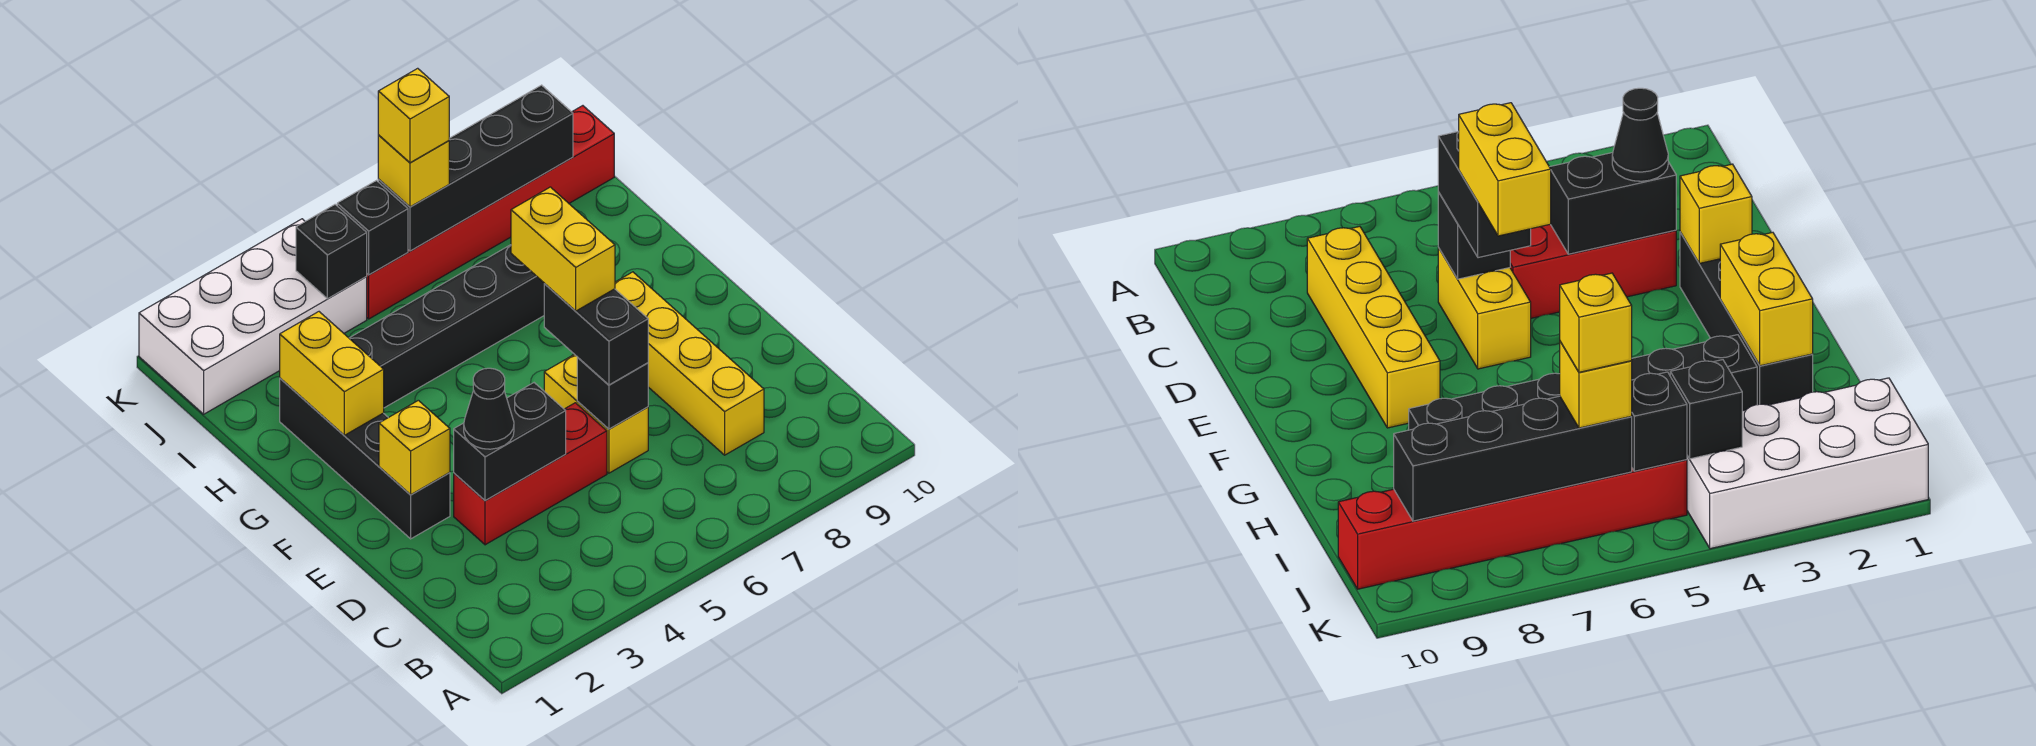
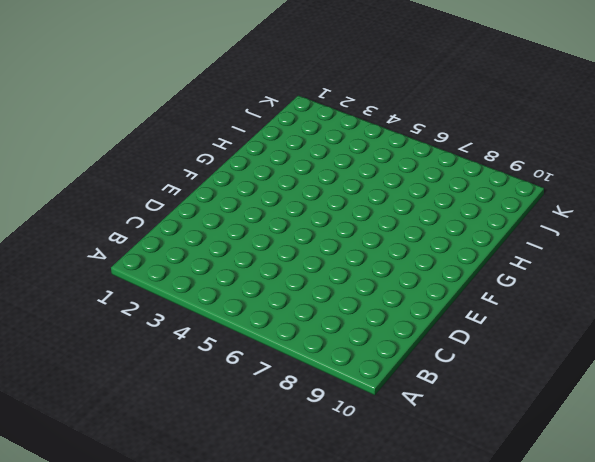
none -> yellow brick C8:F8 level 1
none -> red brick D3:D5 level 1
none -> yellow brick D6:E6 level 1

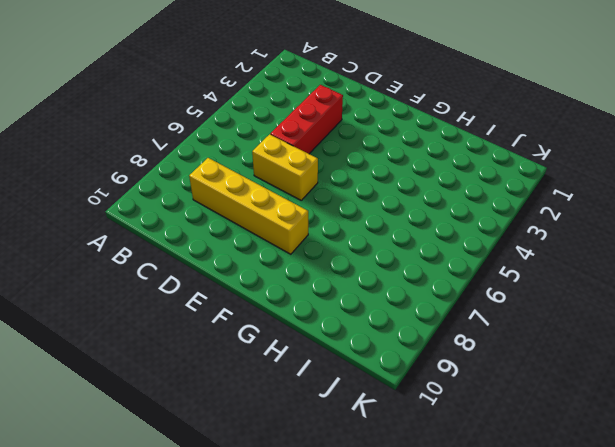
none -> black brick E2:H2 level 1
none -> black brick H3:H8 level 1
none -> white brick J1:K4 level 1

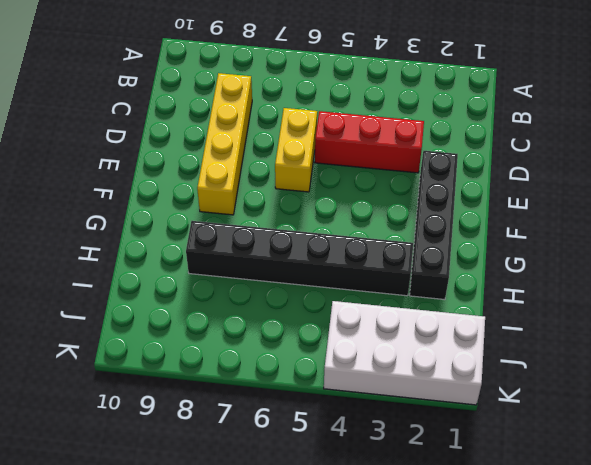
none -> red brick J5:J10 level 1
none -> black brick D3:D4 level 2
none -> black brick D6 level 2

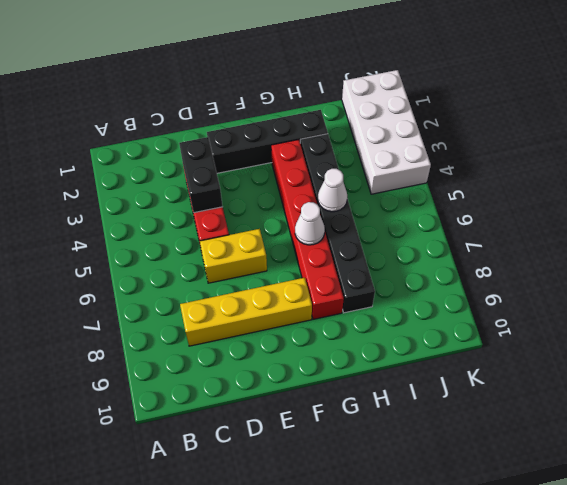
red brick G3:G8 level 1 -> red brick J5:J10 level 1
white cone G6 level 2 -> none
white cone H5 level 2 -> none
none -> black brick D6 level 2
none -> yellow brick E2 level 2
none -> yellow brick G2:H2 level 2

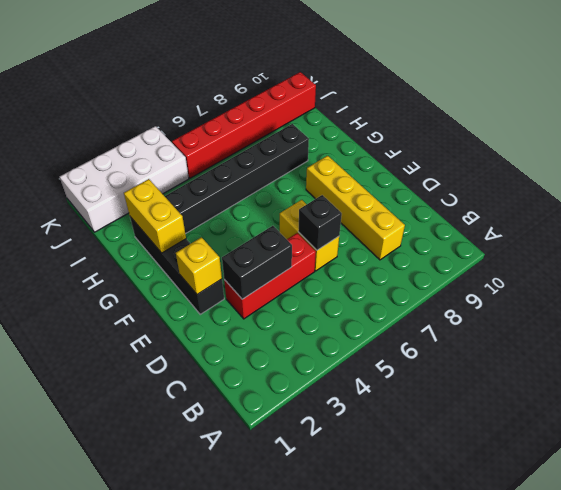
none -> black brick J4 level 2
none -> black brick J5 level 2
none -> black brick J6:J9 level 2

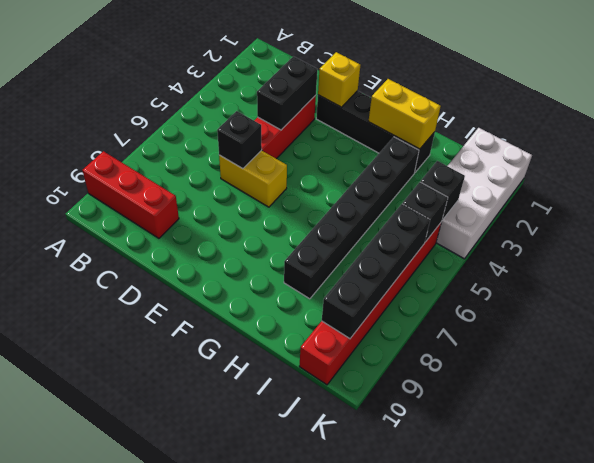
red brick A9:C9 level 1 -> none
none -> yellow brick C8:F8 level 1
none -> black cone D3 level 3
none -> black brick D6:E6 level 3

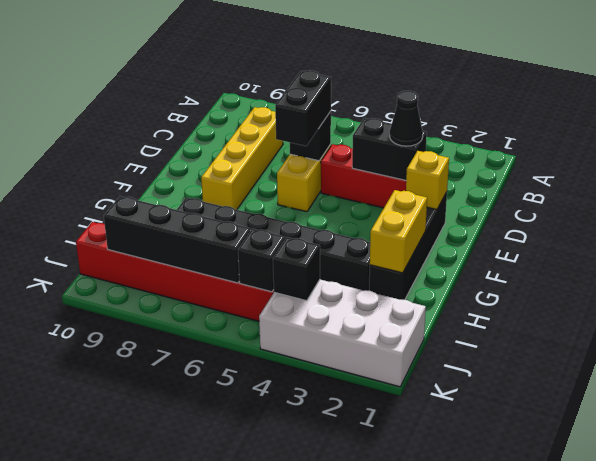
none -> yellow brick J6 level 3
none -> yellow brick E6:F6 level 4
none -> yellow brick J6 level 4

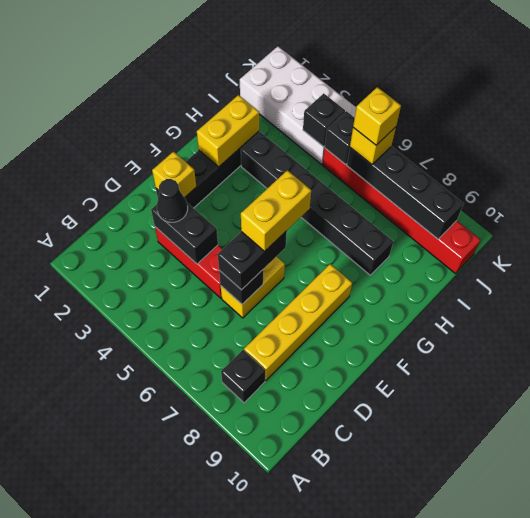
black brick B8 level 1 -> none

